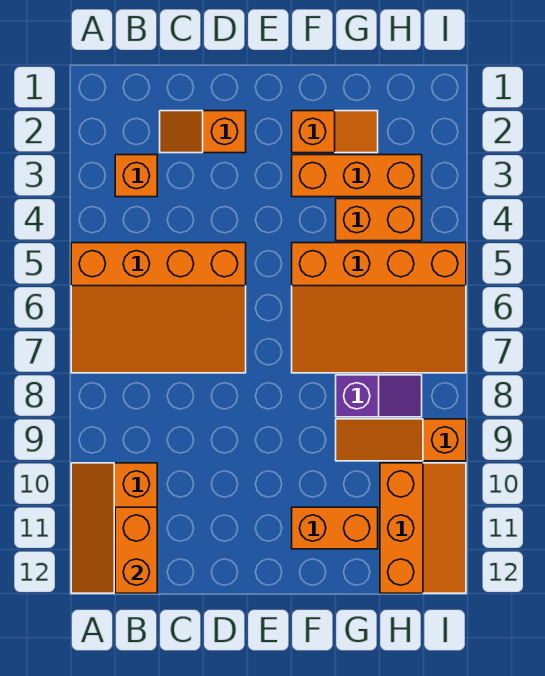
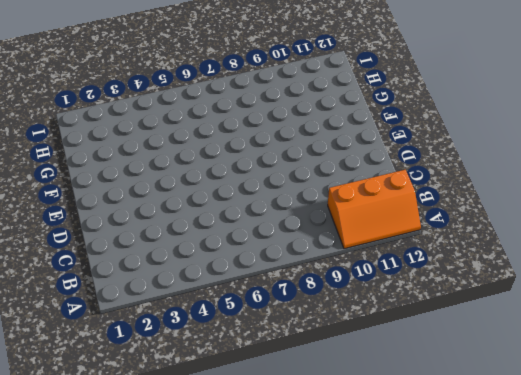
none -> orange slope A5:D7 level 1 top 5
none -> orange brick B3 level 1
none -> orange slope C2:D2 level 1 top D

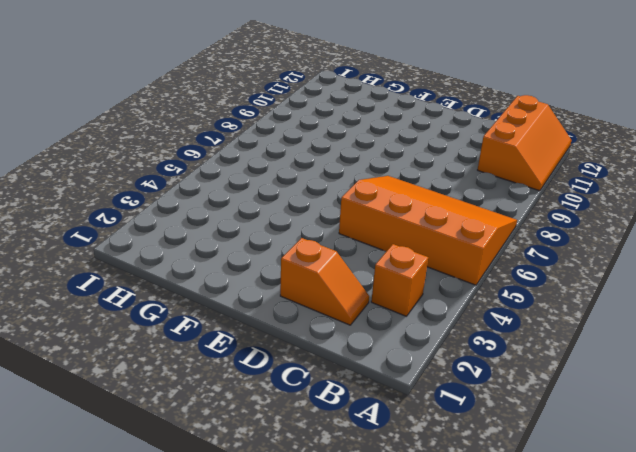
none -> orange slope F2:G2 level 1 top F
none -> orange brick F3:H3 level 1
none -> orange slope F5:I7 level 1 top 5

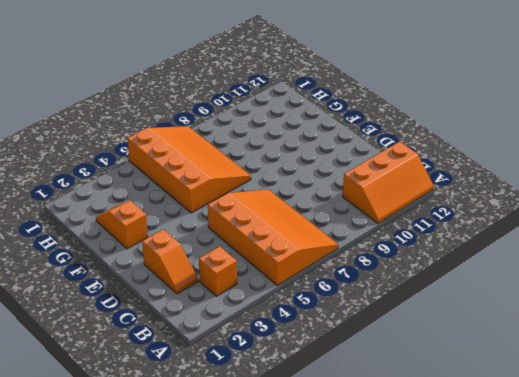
none -> orange brick F3:H3 level 1
none -> orange brick F11:G11 level 1
none -> orange brick G4:H4 level 1

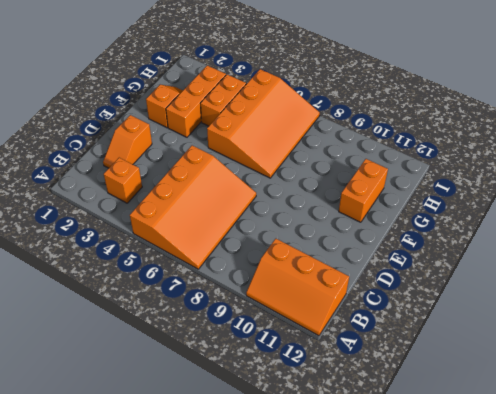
none -> purple slope G8:H8 level 1 top G
none -> orange slope G9:I9 level 1 top I
none -> orange slope H10:I12 level 1 top H

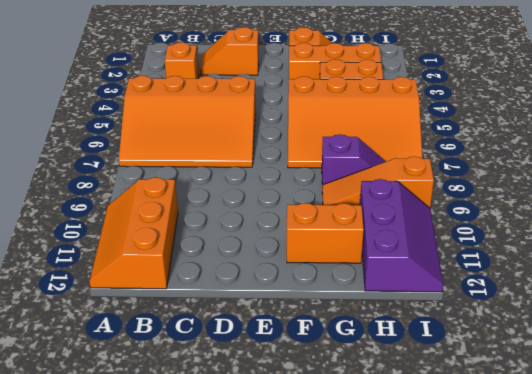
purple slope H10:I12 level 1 top H -> orange slope H10:I12 level 1 top H
none -> orange brick B11:B12 level 2

